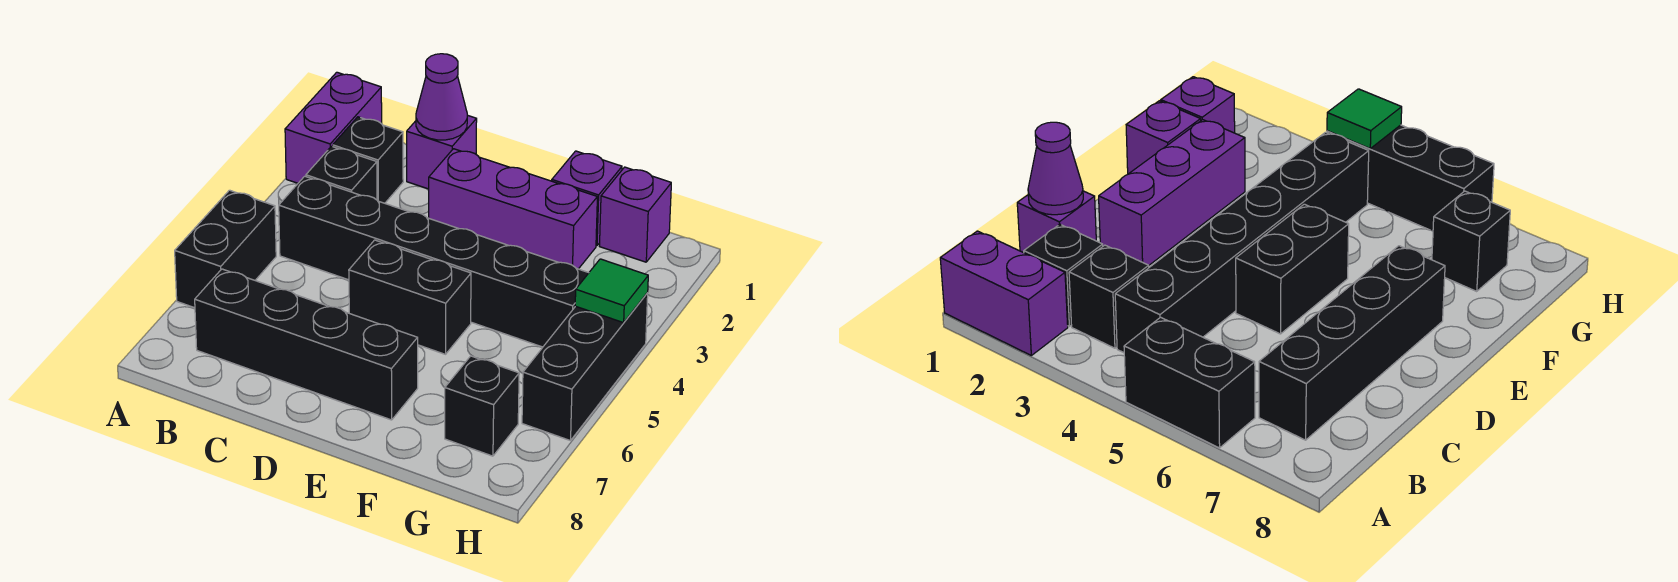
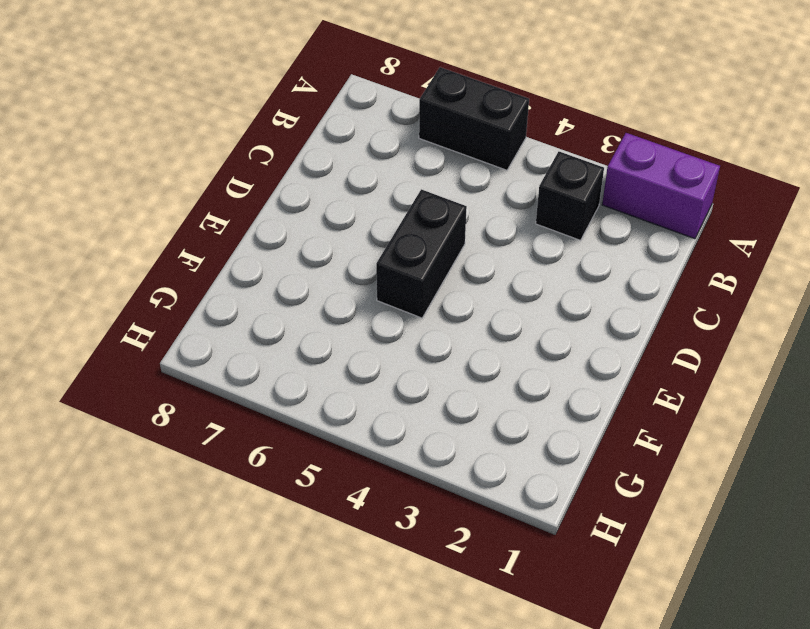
none -> black brick B2 level 1
none -> black brick B4:G4 level 1
none -> black brick B7:E7 level 1

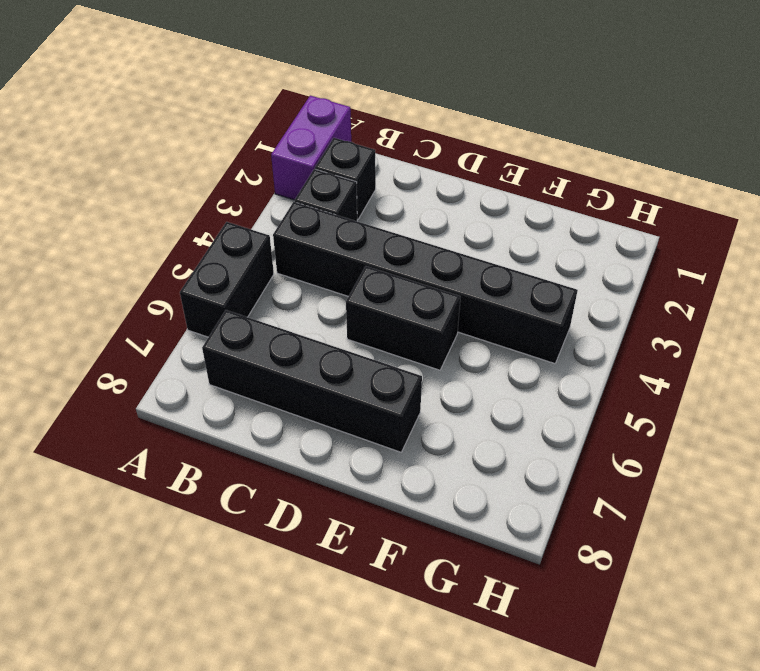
none -> purple brick C1 level 1
none -> purple brick D2:F2 level 1
none -> purple brick F1 level 1

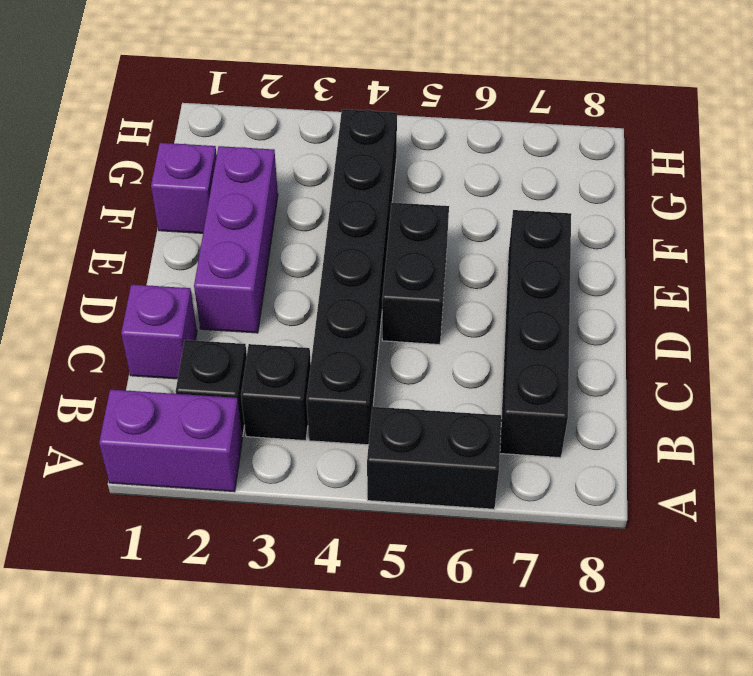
none -> purple brick G1 level 1
none -> black brick G7 level 1
none -> black brick H4:H6 level 1

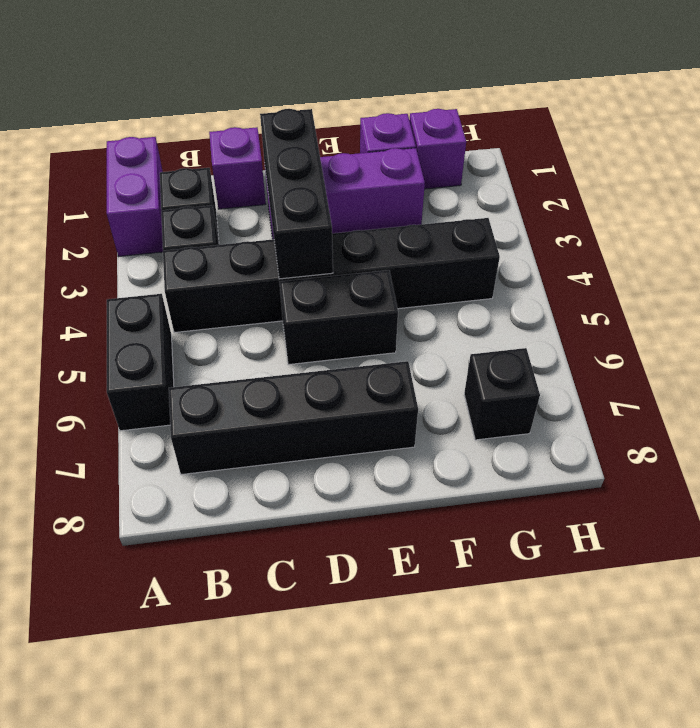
black brick D2:D4 level 2 -> black brick H4:H6 level 1
none -> purple cone C1 level 2
none -> green tile H4 level 2

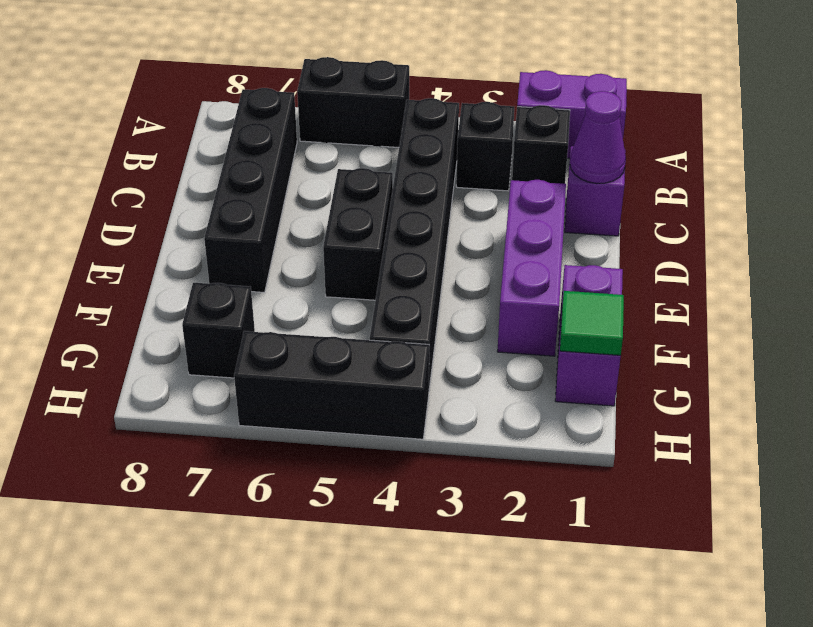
green tile G1 level 2 -> green tile H4 level 2

